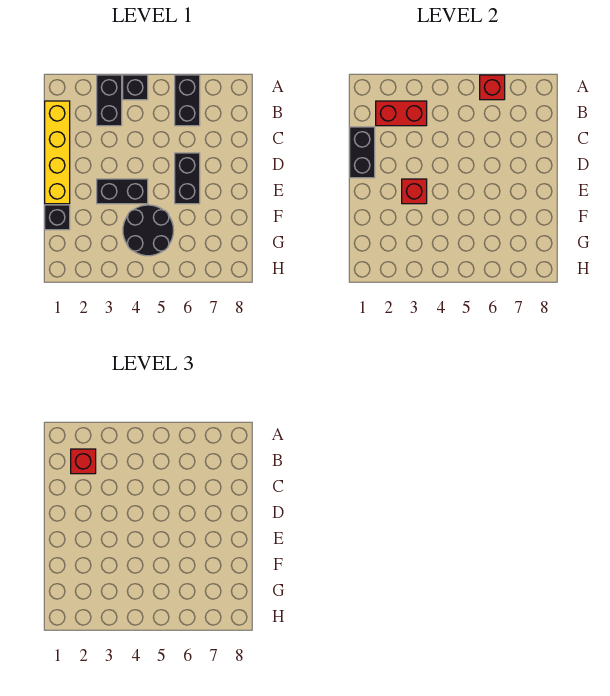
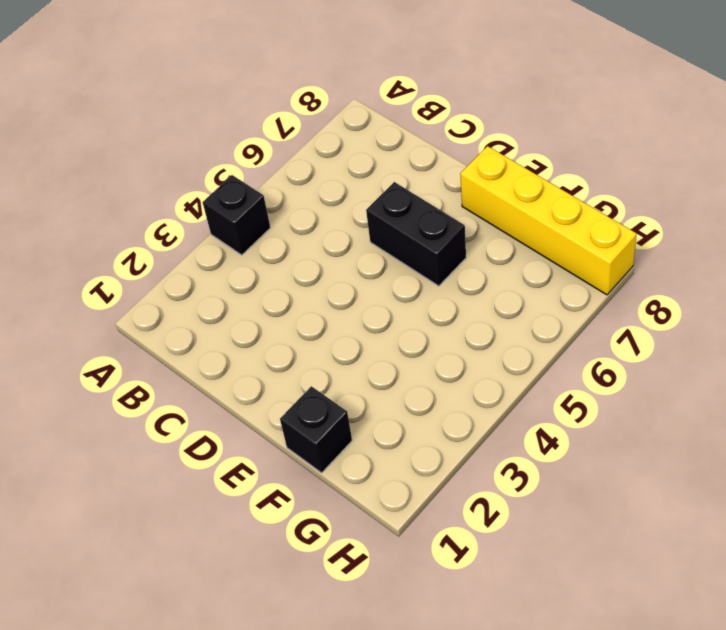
yellow brick E8:H8 level 1 -> yellow brick B1:E1 level 1
none -> black brick A3:B3 level 1
none -> black brick A6:B6 level 1
none -> black brick E3:E4 level 1

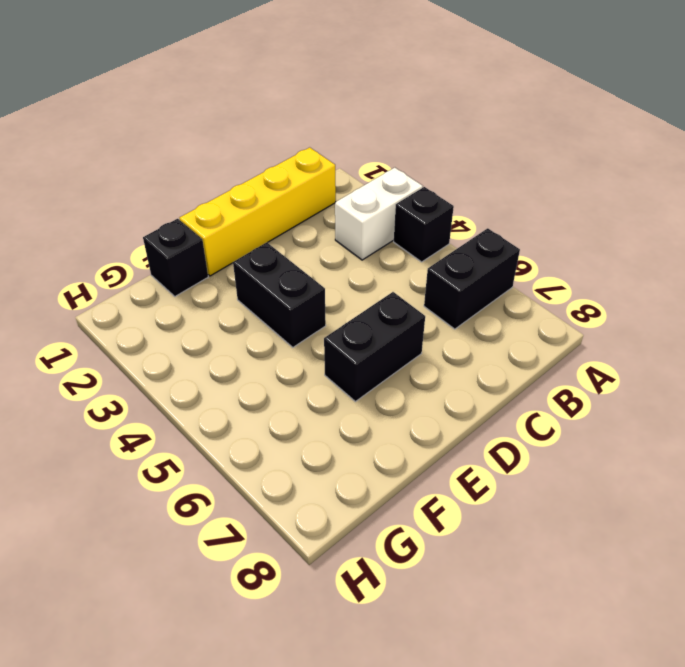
white brick A3:B3 level 1 -> black brick A3:B3 level 1
none -> black round brick F4:G5 level 1
none -> red brick A6 level 2
none -> red brick B2:B3 level 2

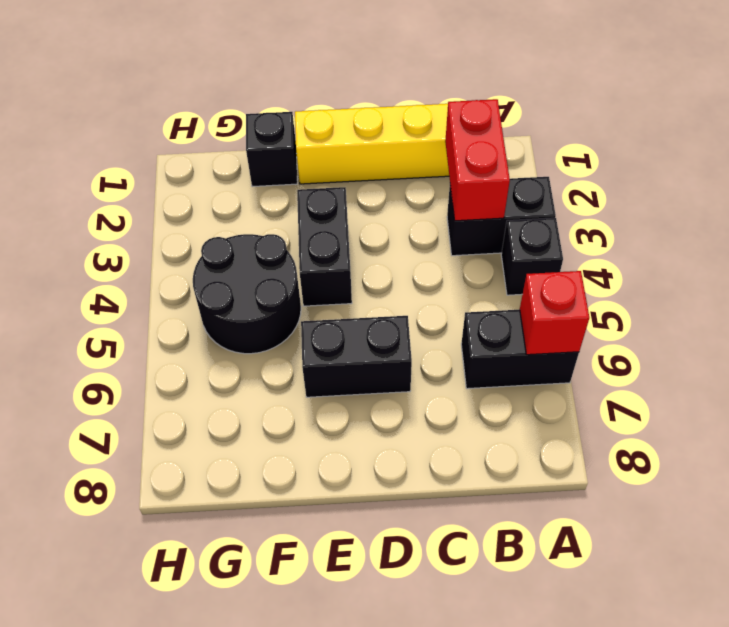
none -> black brick C1:D1 level 2
none -> red brick E3 level 2
none -> red brick B2 level 3

